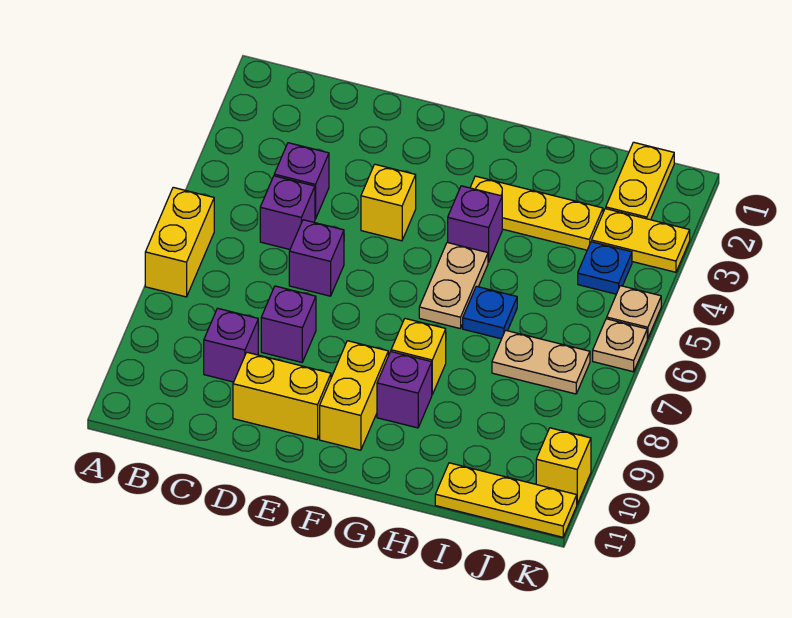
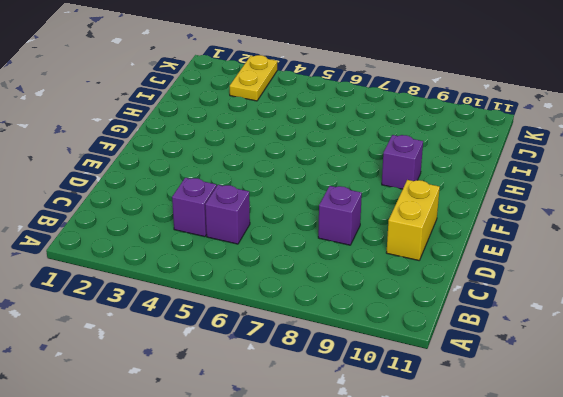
none -> yellow brick A6:A7 level 1
none -> purple brick C9 level 1
none -> purple brick D6 level 1

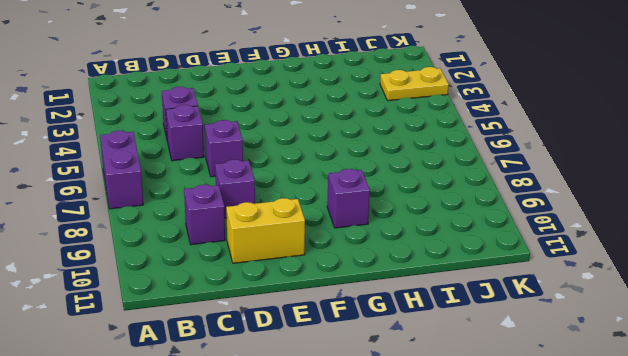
purple brick A6:A7 level 1 -> yellow brick A6:A7 level 1
none -> yellow brick E4 level 1
none -> yellow brick F9:F10 level 1
none -> yellow plate G3:I3 level 1

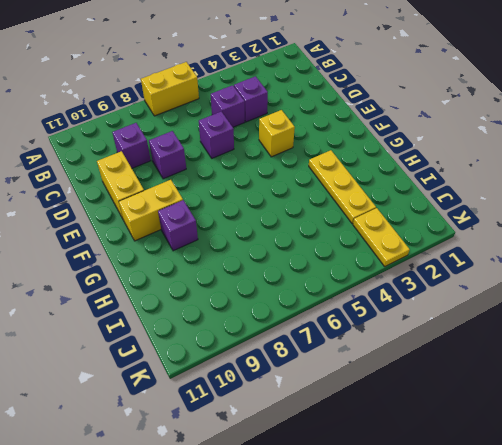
none -> purple brick G4 level 1
none -> tan plate G5:G6 level 1
none -> yellow brick G8 level 1

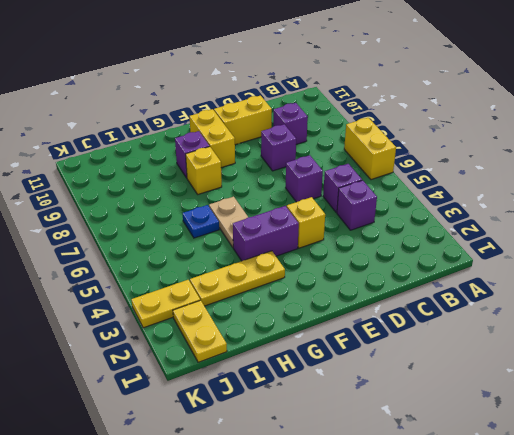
purple brick F4:G4 level 1 -> purple brick G4 level 1
none -> tan plate I7:J7 level 1
none -> yellow plate I11:K11 level 1
none -> blue plate J4 level 1

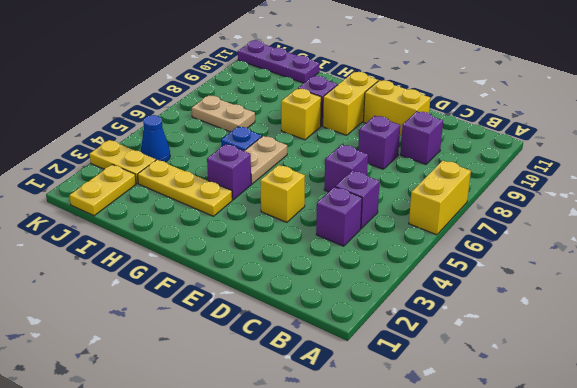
purple plate I11:K11 level 1 -> yellow plate I11:K11 level 1
blue cone J4 level 1 -> blue plate J4 level 1
none -> tan plate K5 level 1
none -> tan plate K6 level 1
none -> yellow brick K10 level 1

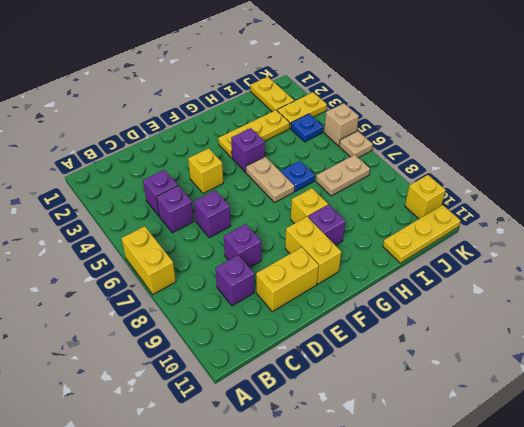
tan brick K5 level 1 -> tan plate K5 level 1

